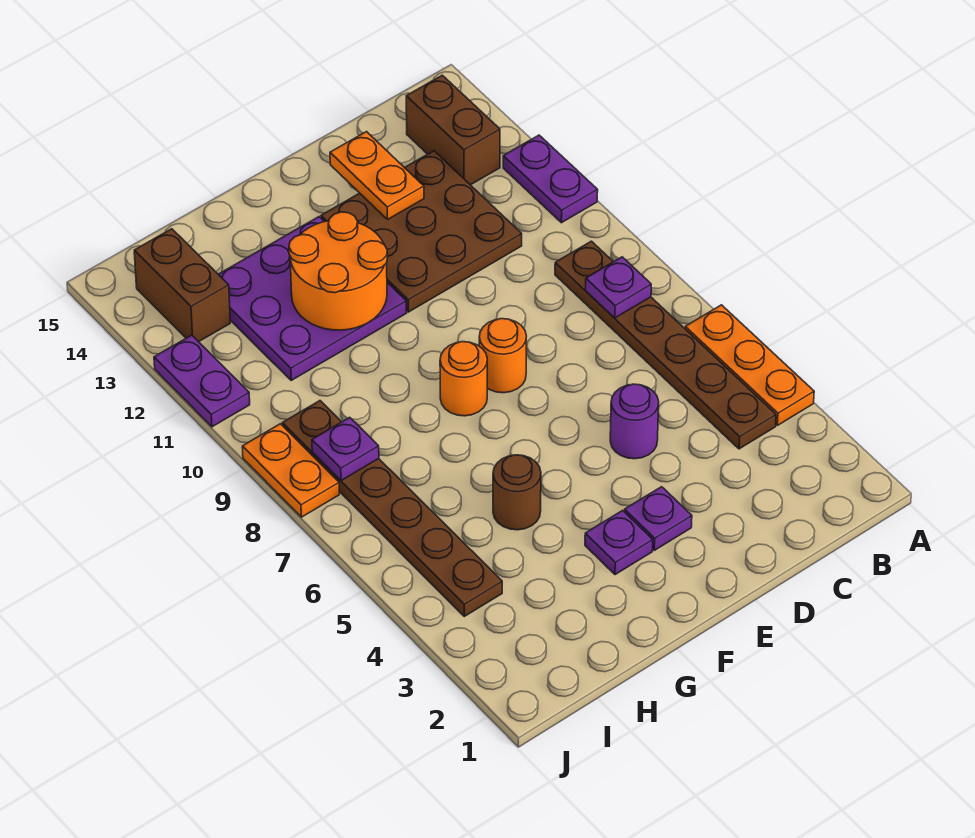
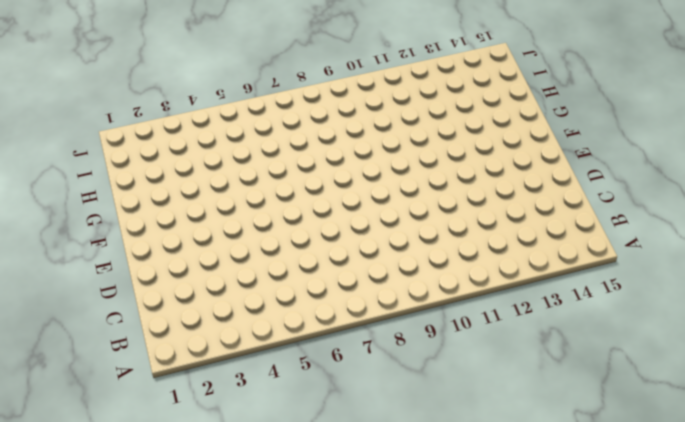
none -> orange plate A4:A6 level 1
none -> purple plate A11:A12 level 1
none -> brown plate B4:B9 level 1

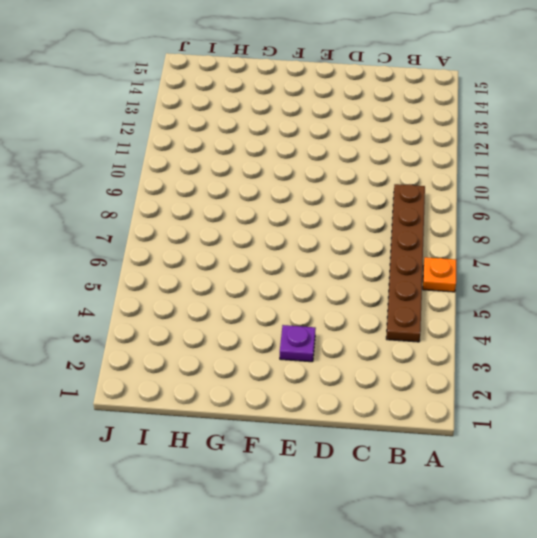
orange plate A6 level 1 -> orange plate A4:A6 level 1
none -> purple plate A11:A12 level 1
none -> brown brick B13:B14 level 1
none -> brown plate C11:E13 level 1

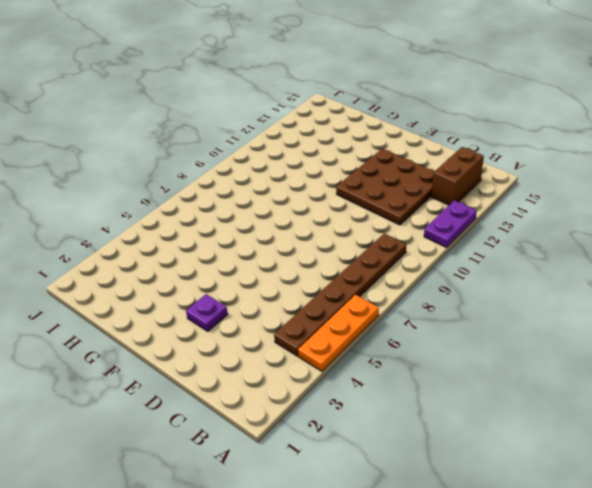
none -> purple round brick D5 level 1
none -> orange round brick E8 level 1
none -> purple plate F3 level 1

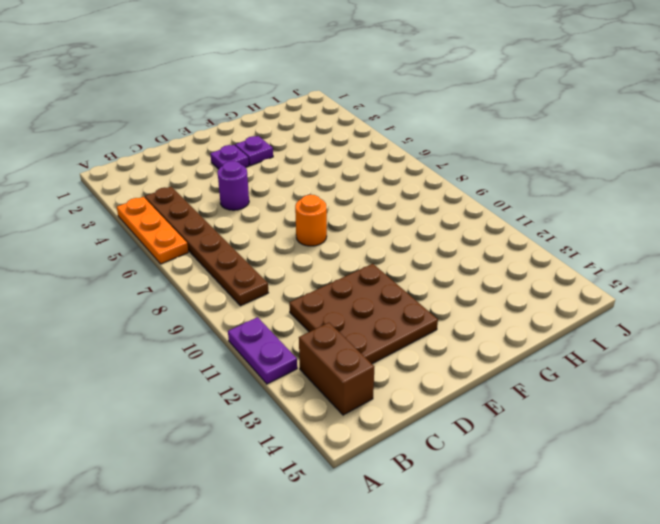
none -> orange round brick F8 level 1
none -> purple plate F11:H13 level 1
none -> brown round brick G5 level 1

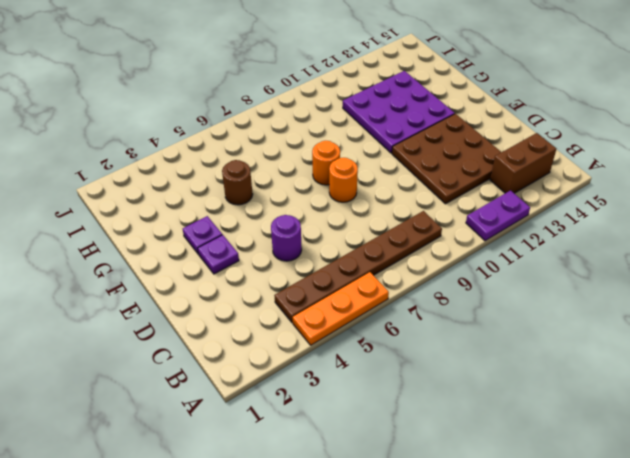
none -> brown plate I4:I9 level 1
none -> brown brick I13:I14 level 1
none -> orange plate J8:J9 level 1

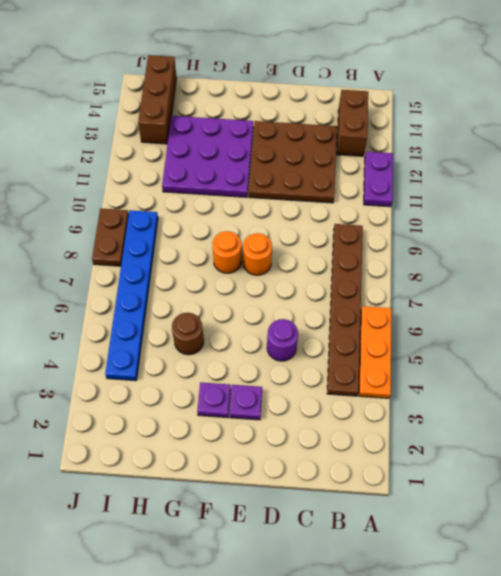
blue plate I4:I9 level 1 -> brown plate I4:I9 level 1
brown brick I13:I15 level 1 -> brown brick I13:I14 level 1
brown plate J8:J9 level 1 -> orange plate J8:J9 level 1
none -> purple plate J11:J12 level 1
none -> purple plate B8 level 2
none -> orange plate D13:D14 level 2

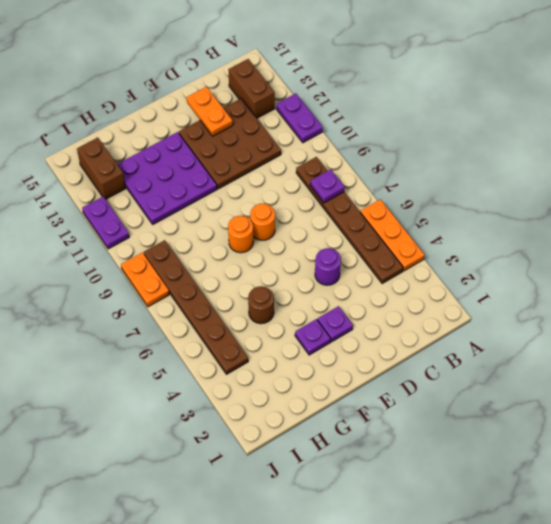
none -> orange round brick F11:G12 level 2
none -> purple plate I8 level 2

